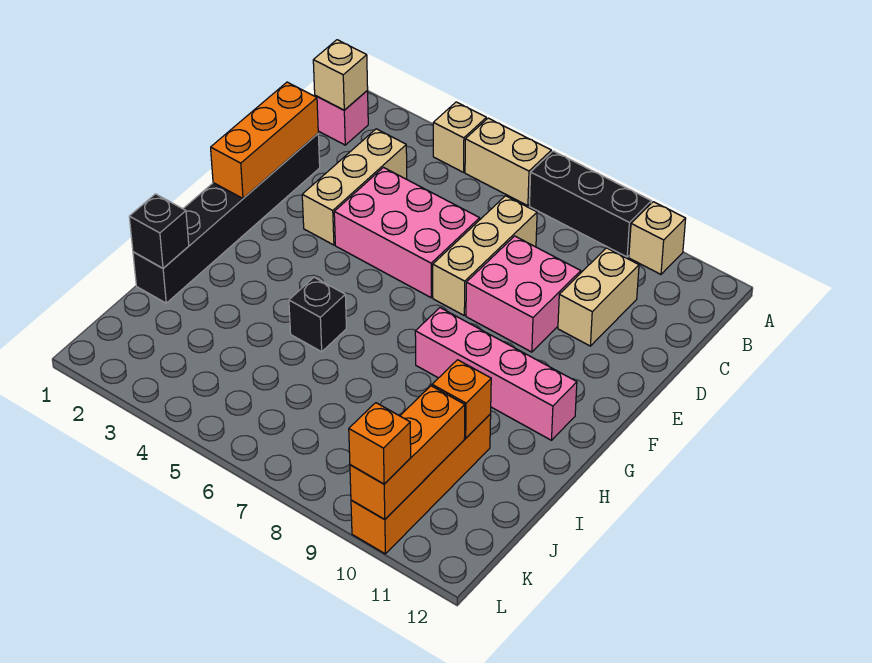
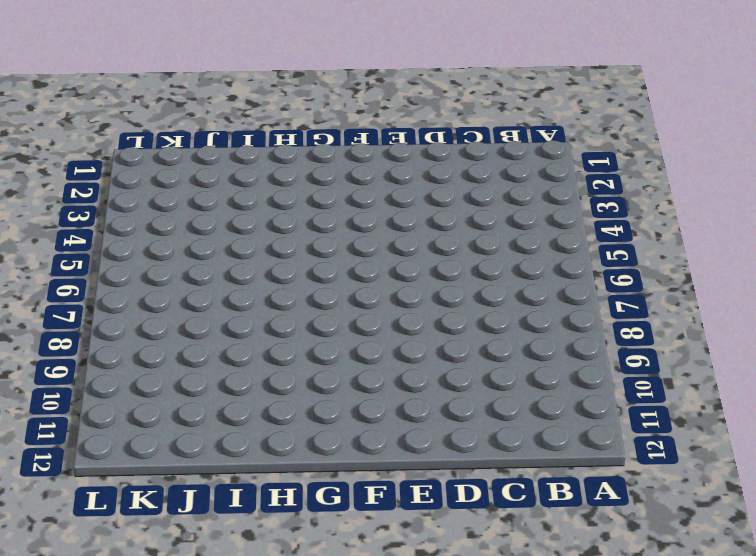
none -> tan brick A4 level 1
none -> tan brick A5:A6 level 1
none -> black brick A7:A9 level 1

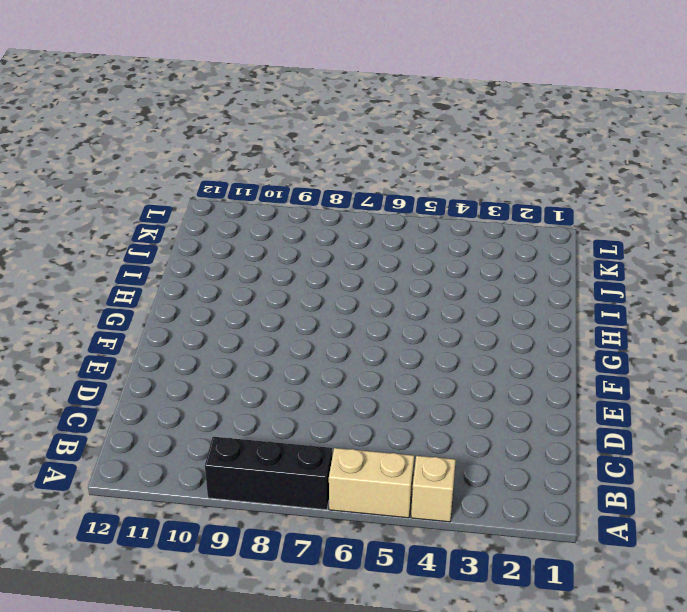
none -> tan brick A10 level 1
none -> pink brick B1 level 1
none -> tan brick C3:E3 level 1

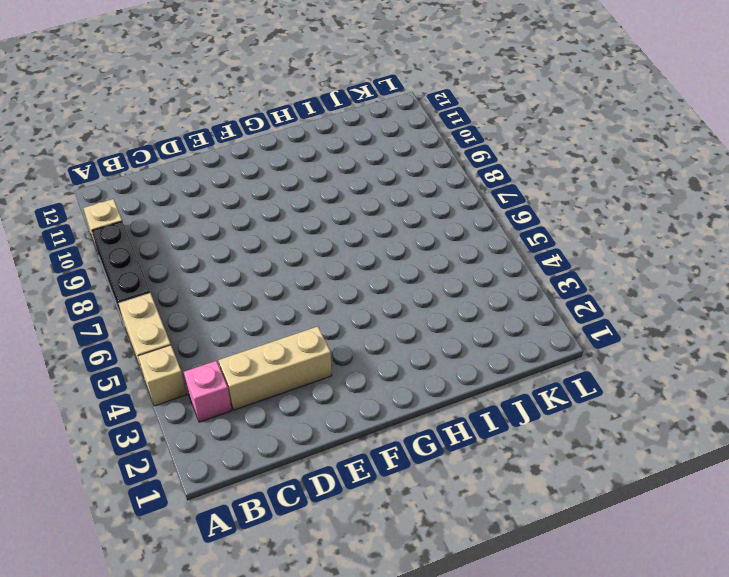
pink brick B3 level 1 -> pink brick B1 level 1
none -> tan brick C7:E7 level 1
none -> tan brick C10:D10 level 1
none -> black brick D1:I1 level 1

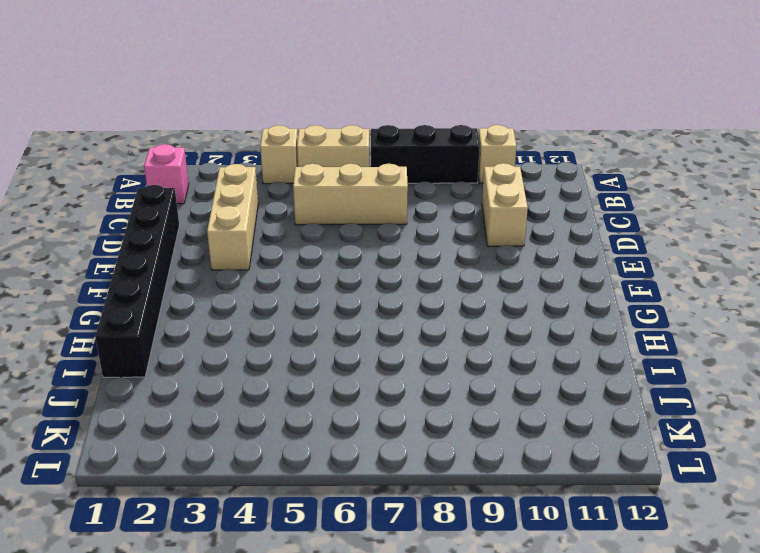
tan brick C5:C7 level 1 -> tan brick C7:E7 level 1
none -> pink brick D4:E6 level 1
none -> pink brick D8:E9 level 1
none -> pink brick G8:G11 level 1

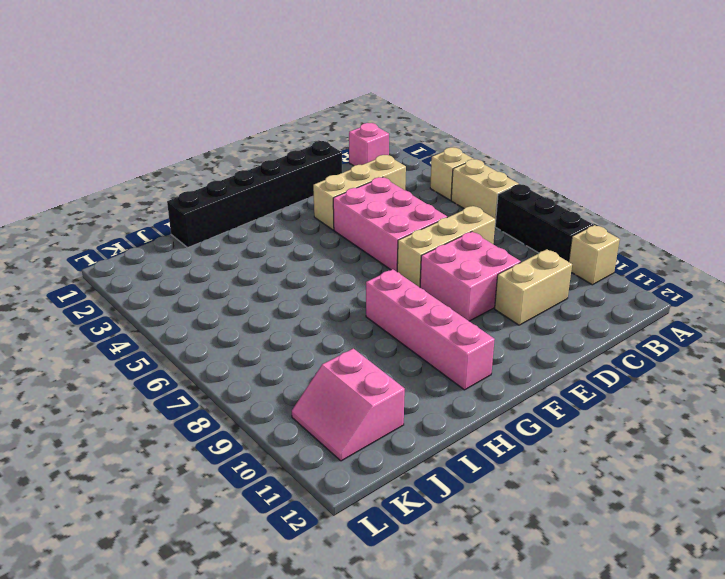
pink slope J10:K11 level 1 top J -> orange brick I10:L10 level 1
none -> black brick H5 level 1
none -> tan brick B1 level 2
none -> orange brick D1:F1 level 2

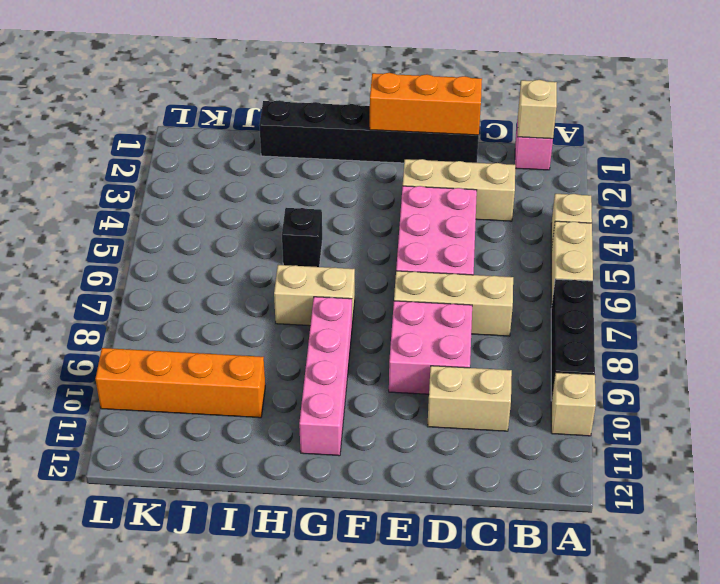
tan brick G7:H7 level 1 -> none
none -> black brick I1 level 2
none -> orange brick I10 level 2
none -> orange brick J10:L10 level 2

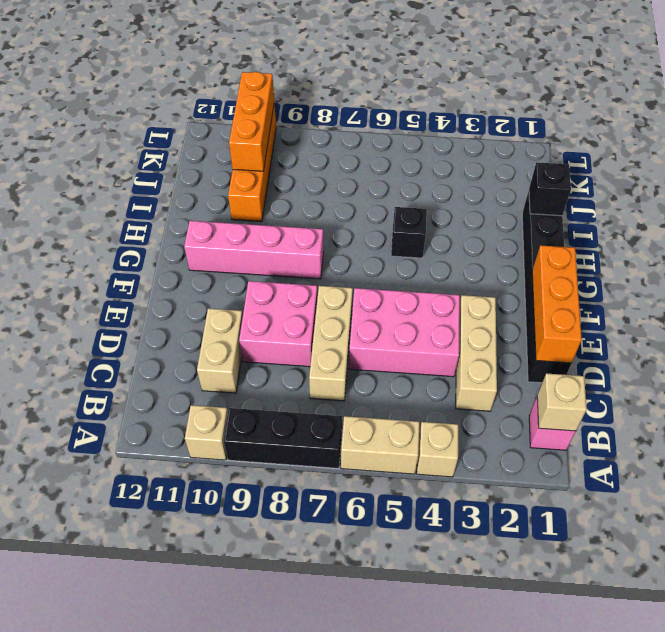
none -> orange brick I10 level 2
none -> orange brick L10 level 3

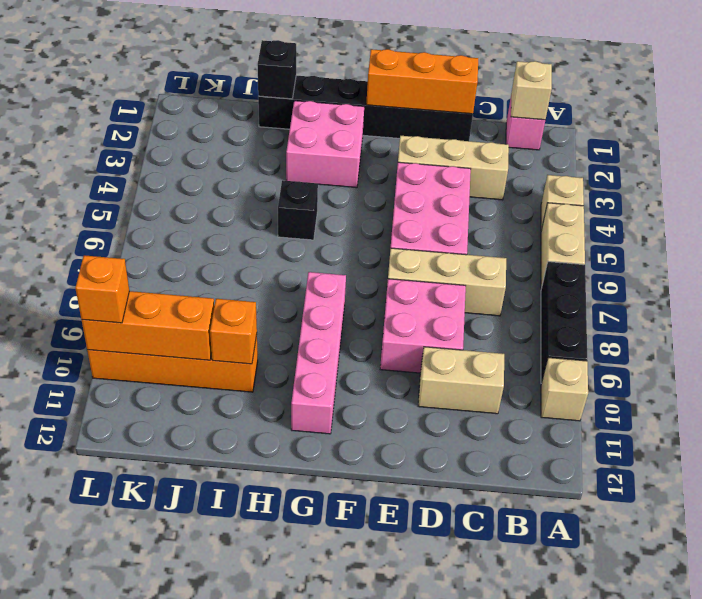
pink brick G2:H3 level 1 -> none

